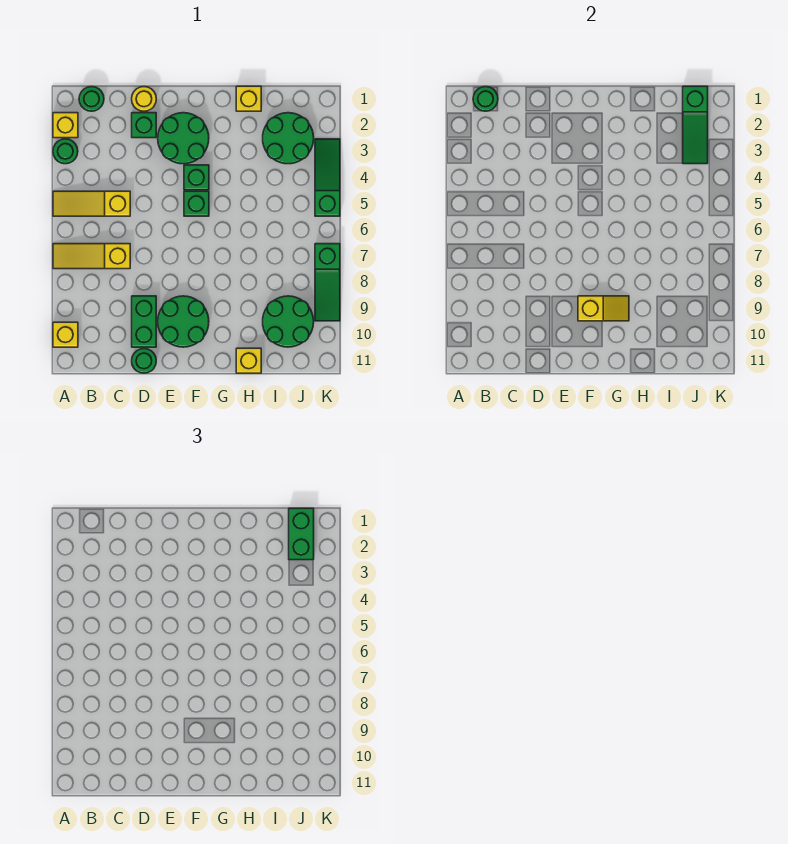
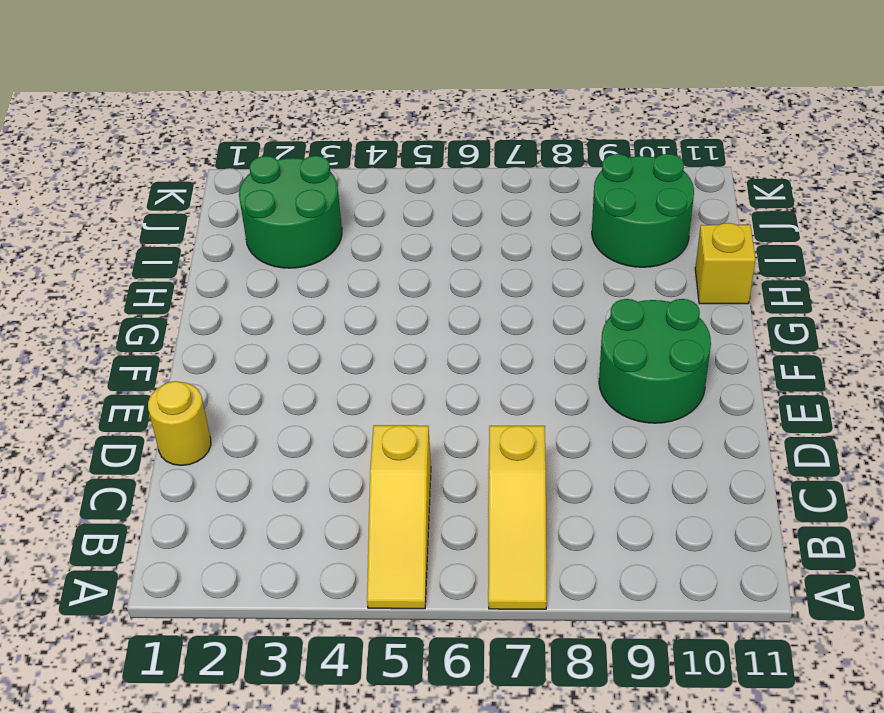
none -> yellow brick A2 level 1
none -> green round brick A3 level 1
none -> yellow brick A10 level 1

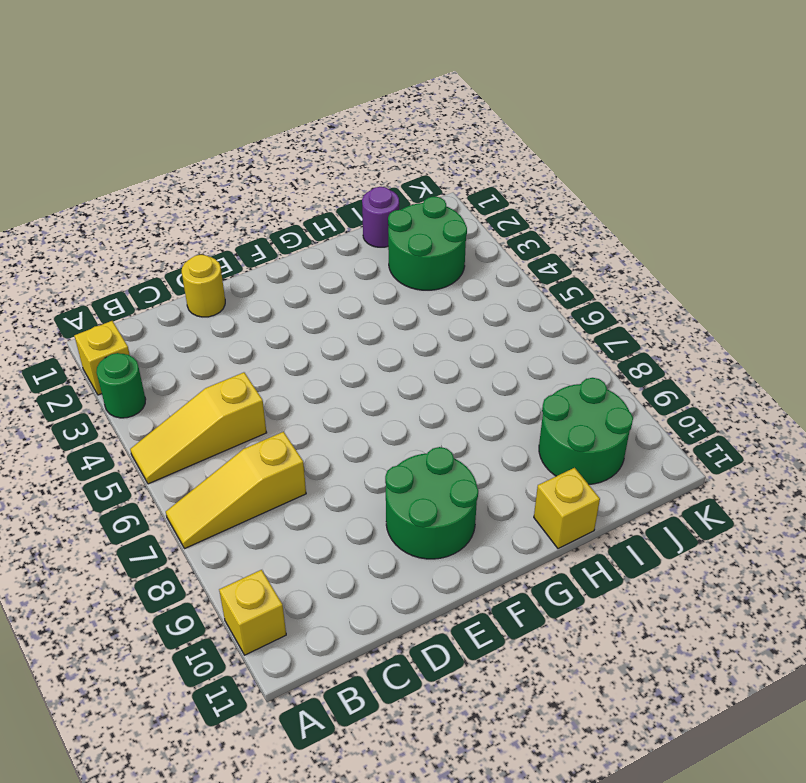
purple round brick I1 level 1 -> none
none -> green round brick B1 level 1
none -> green brick D2 level 1
none -> green brick D9:D10 level 1

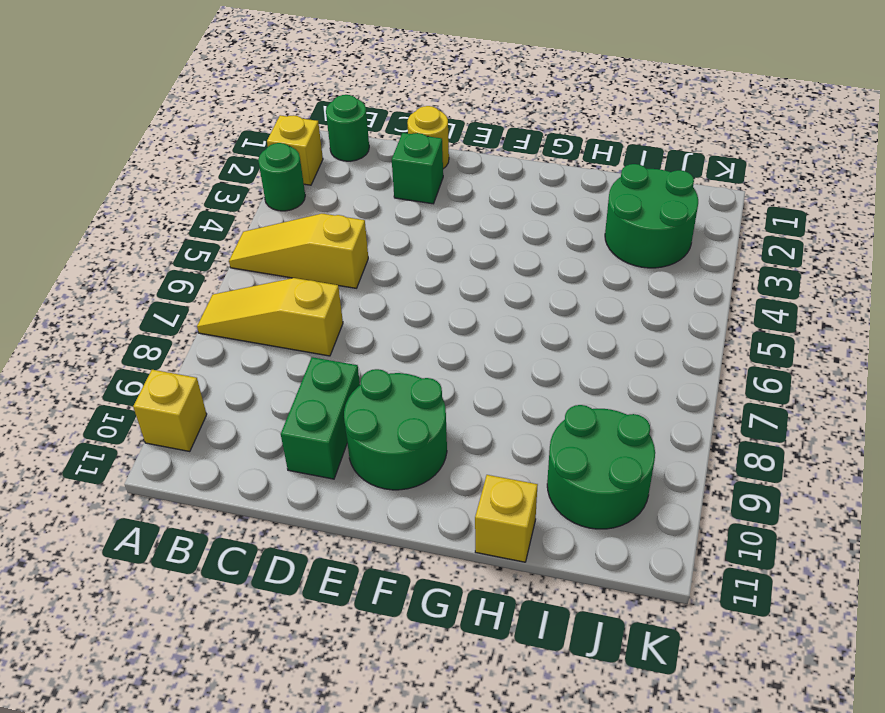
none -> green round brick D11 level 1
none -> green round brick E2:F3 level 1
none -> green brick F4 level 1

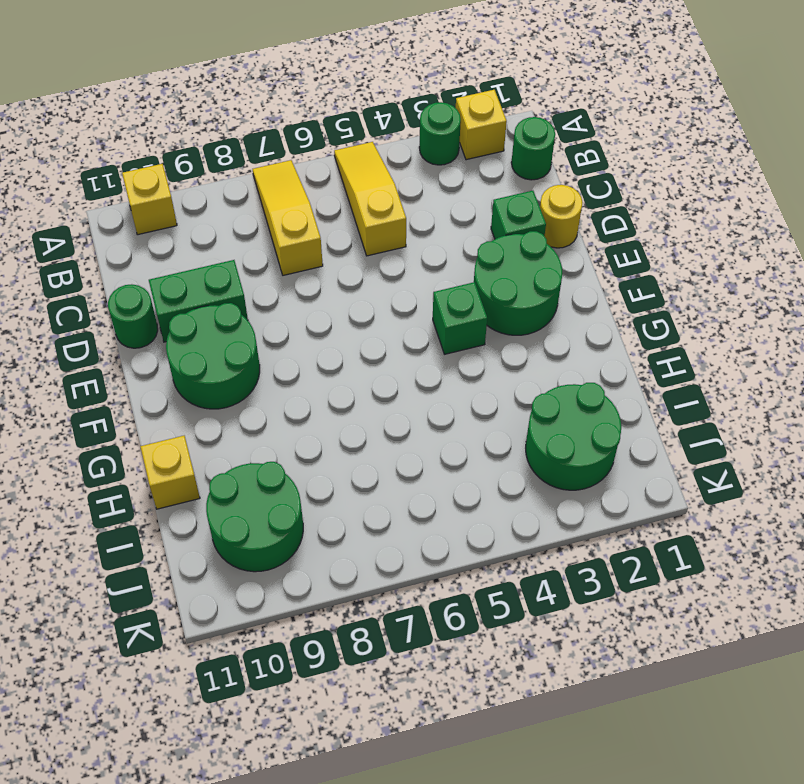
none -> green brick F5 level 1
none -> yellow brick H1 level 1
none -> green slope K3:K5 level 1 top 5

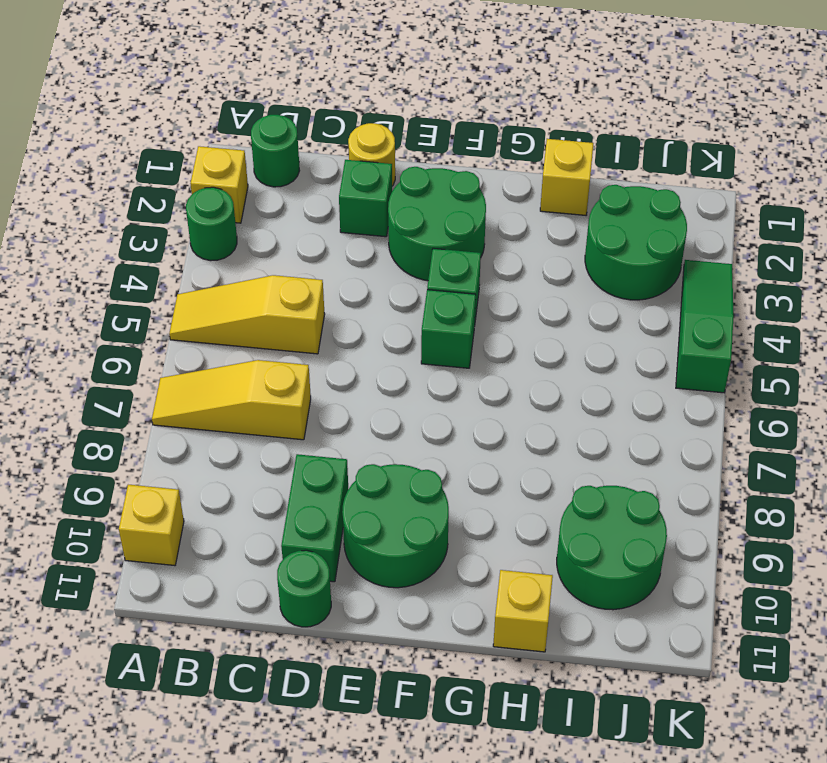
none -> green slope K7:K9 level 1 top 7
none -> green round brick B1 level 2
none -> yellow slope F9:G9 level 2 top F

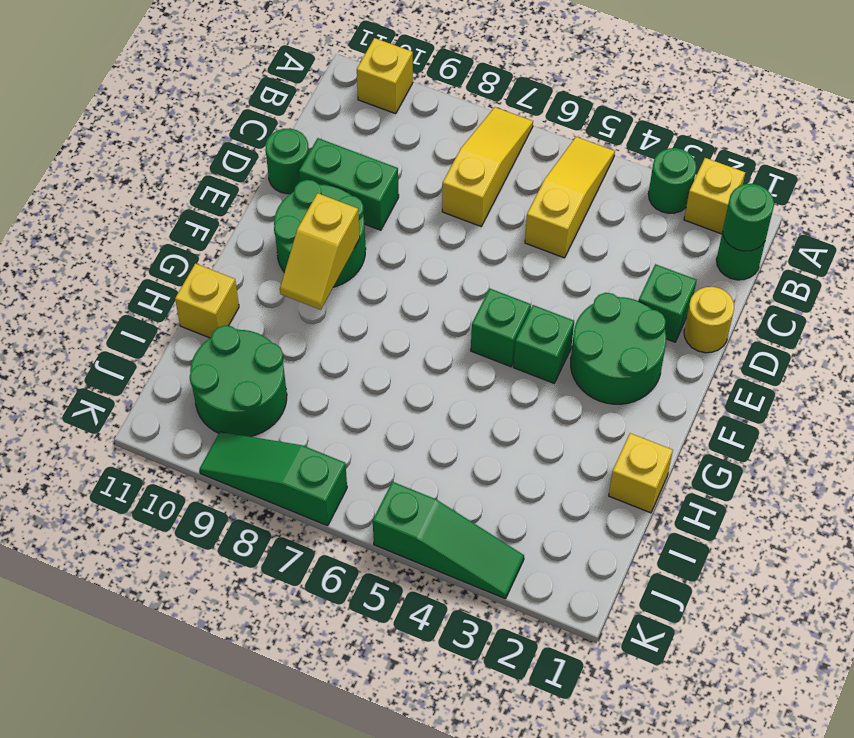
none -> green round brick I2:J3 level 1
none -> green slope J1:J3 level 2 top 1
none -> green brick J1:J2 level 3

